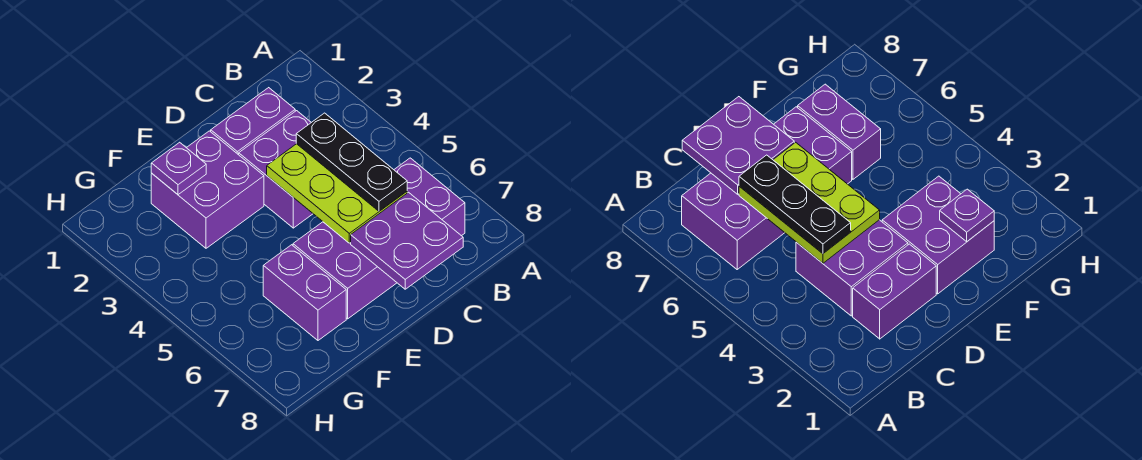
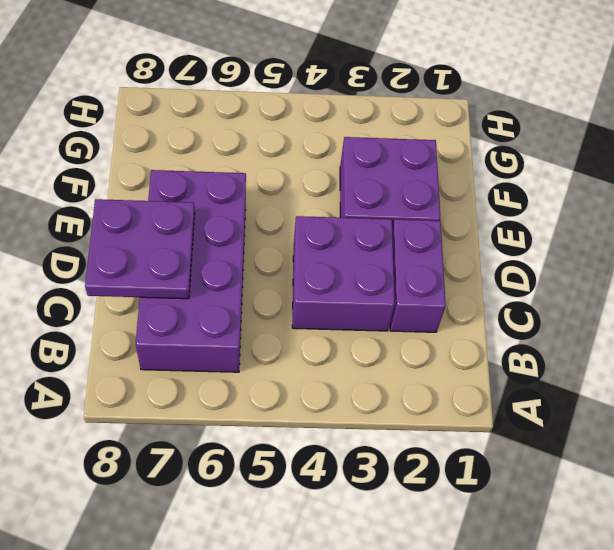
none -> purple brick F6:F7 level 1
none -> lime plate C4:D6 level 2

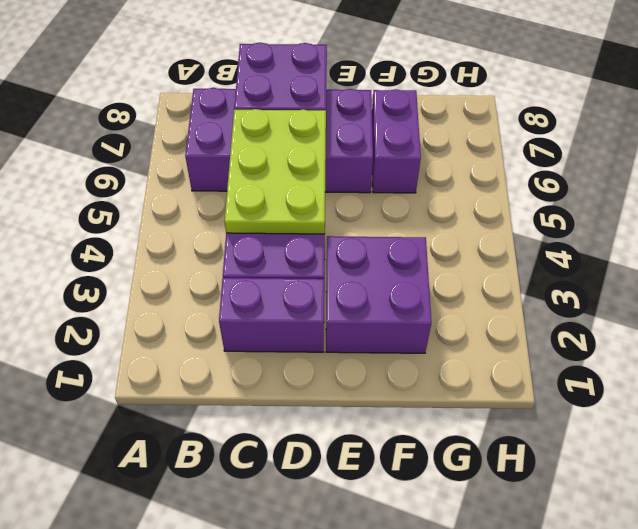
none -> purple plate F2 level 2
none -> black plate C4:C6 level 3

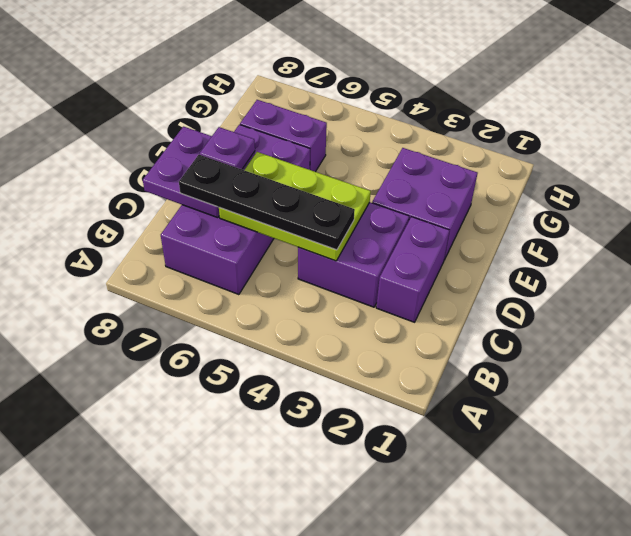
black plate C4:C7 level 3 -> black plate C4:C6 level 3
purple plate D7 level 3 -> purple plate F2 level 2

